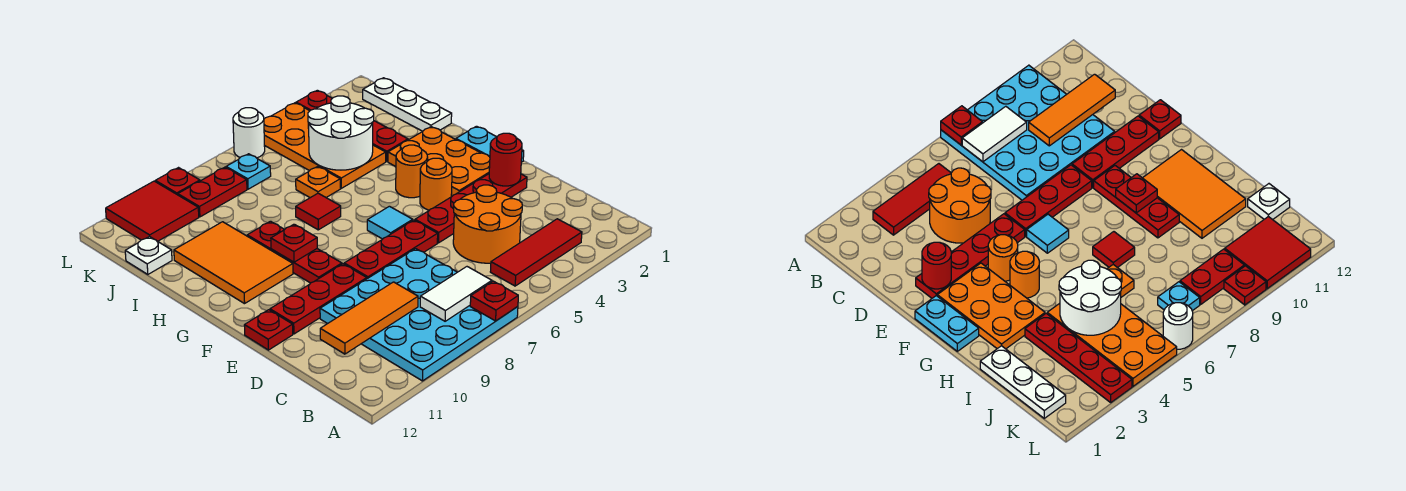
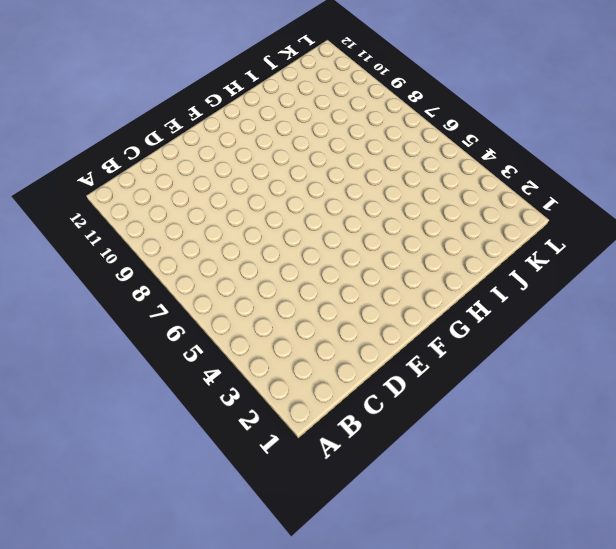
none -> cyan plate A7:D10 level 1
none -> red tile B3:B5 level 1
none -> orange round brick C4:D5 level 1
none -> red plate E2:E5 level 1

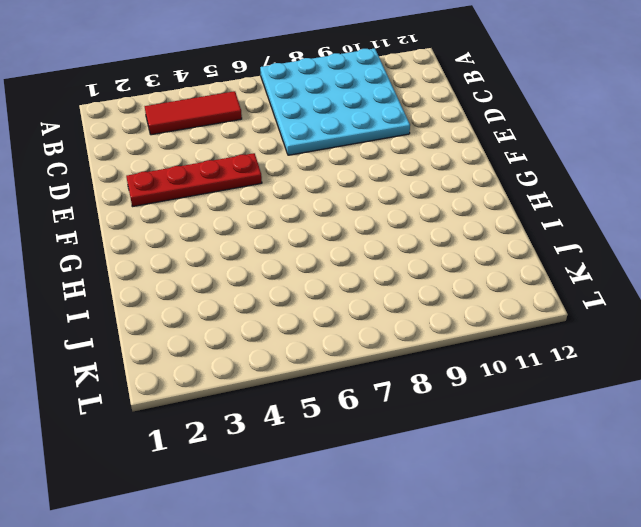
none -> orange round brick C4:D5 level 1
none -> red plate E6:E8 level 1
none -> red plate E9:E11 level 1
none -> red plate E12 level 1

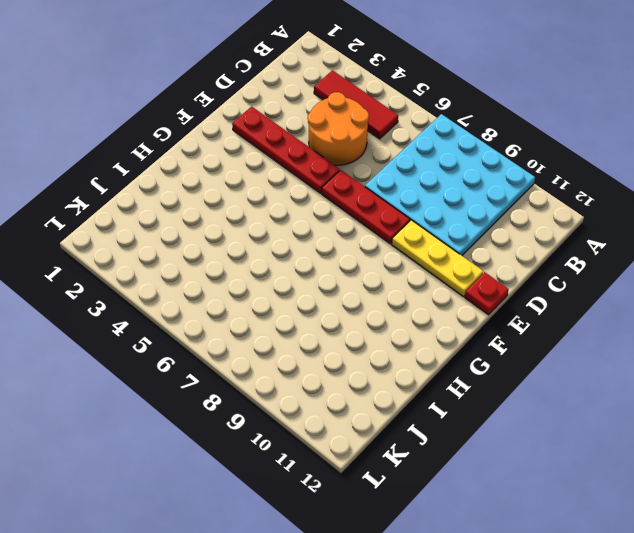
yellow plate E9:E11 level 1 -> red plate E9:E11 level 1
none -> cyan plate F1:G1 level 1
none -> orange plate F2:H3 level 1
none -> orange round brick F4 level 1
none -> cyan tile F6 level 1

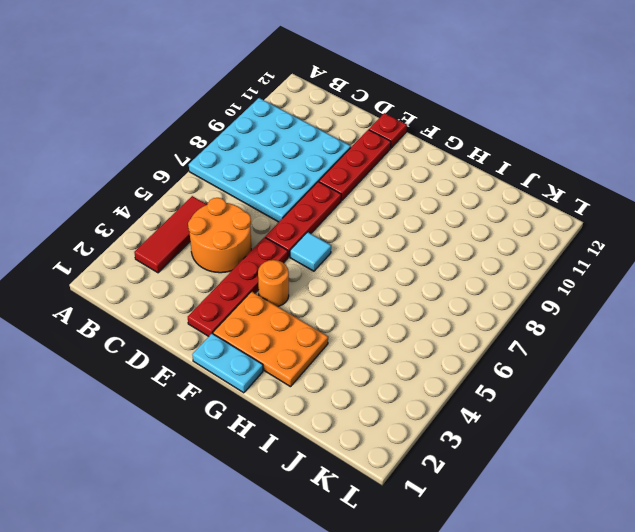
none -> red plate F9:H9 level 1
none -> orange round brick G4 level 1
none -> orange tile G10:I11 level 1
none -> red tile H7 level 1

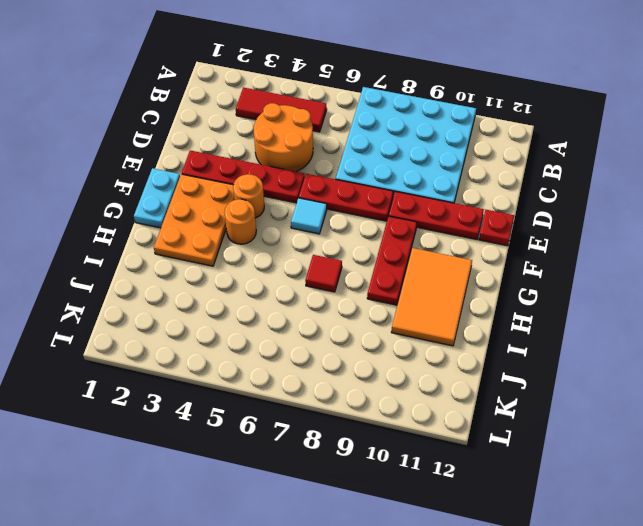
none -> white plate I1:K1 level 1
none -> red plate I3:L3 level 1
none -> orange plate I4:L5 level 1
none -> orange plate I6 level 1

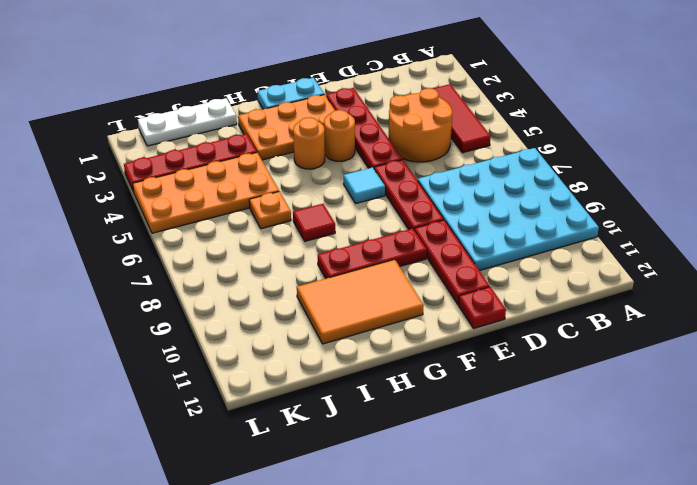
none -> white plate J12 level 1
none -> cyan plate K7 level 1
none -> red plate K8:K9 level 1
none -> red tile K10:L11 level 1

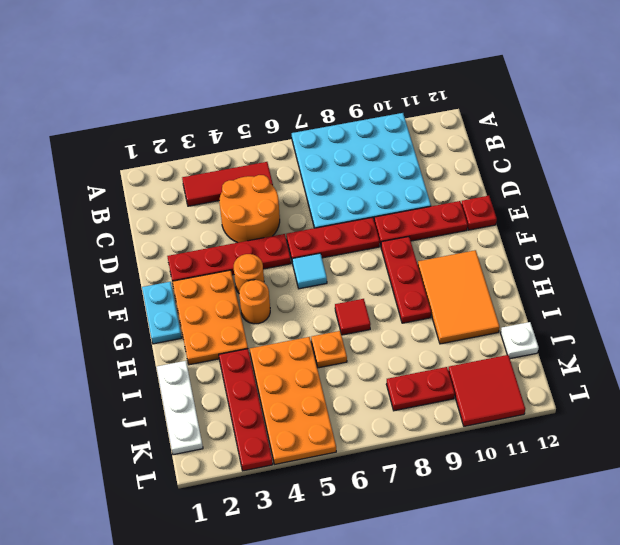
none -> cyan plate K7 level 1
none -> white round brick L6 level 1
none -> red plate L9 level 1
none -> red plate A7 level 2

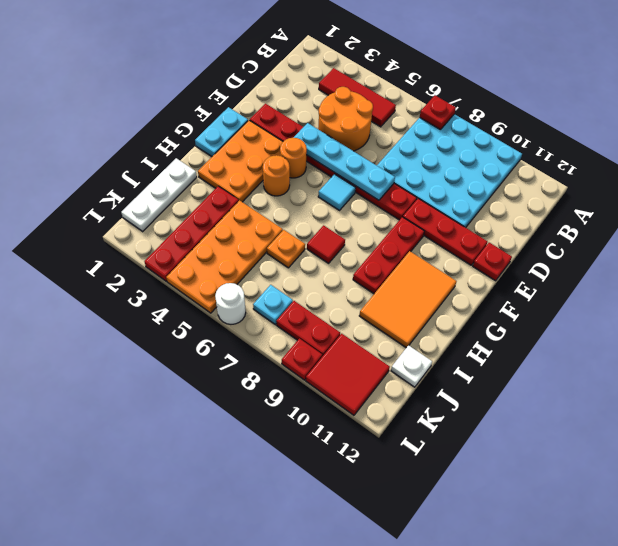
cyan plate E4:E7 level 2 -> none
none -> white tile B7:B8 level 2
none -> orange tile C9:C11 level 2
none -> red round brick E2 level 2
none -> red plate G9 level 2

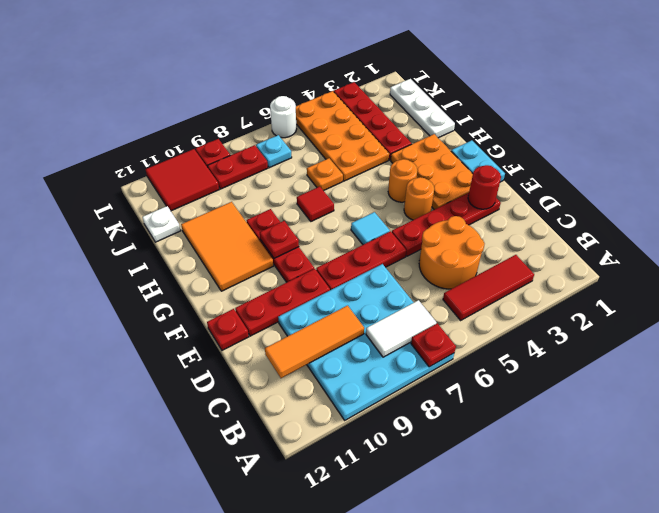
none -> white round brick I4:J5 level 2

